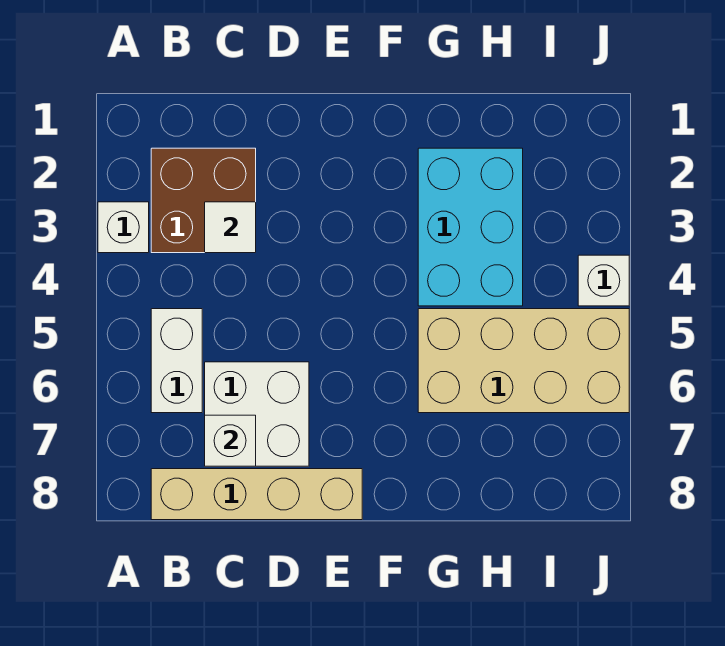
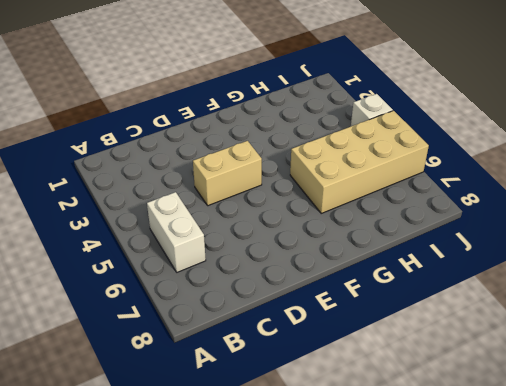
tan brick D4:E4 level 1 -> none
none -> white brick A3 level 1
none -> brown brick B2:C3 level 1

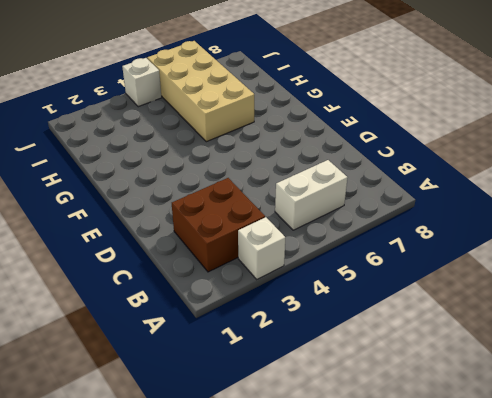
none -> tan brick B8:E8 level 1
none -> white brick C6:D7 level 1

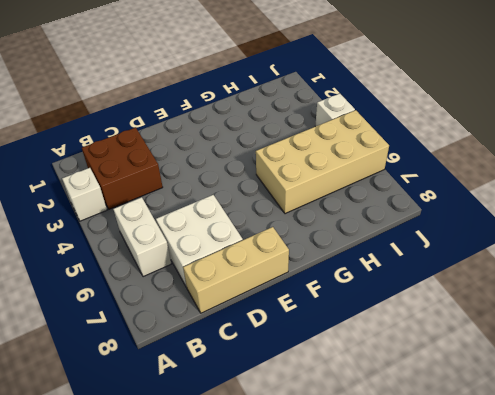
tan brick C8:E8 level 1 -> tan brick B8:E8 level 1
none -> cyan brick G2:H4 level 1
none -> white tile C3 level 2

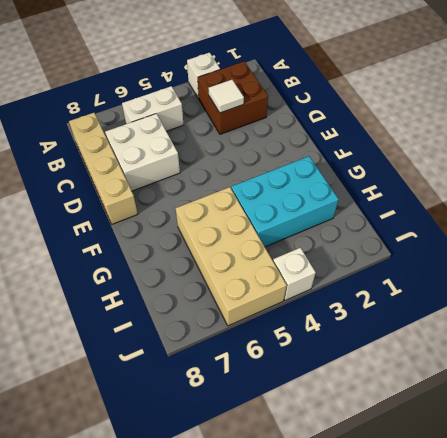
none -> white brick C7 level 2

